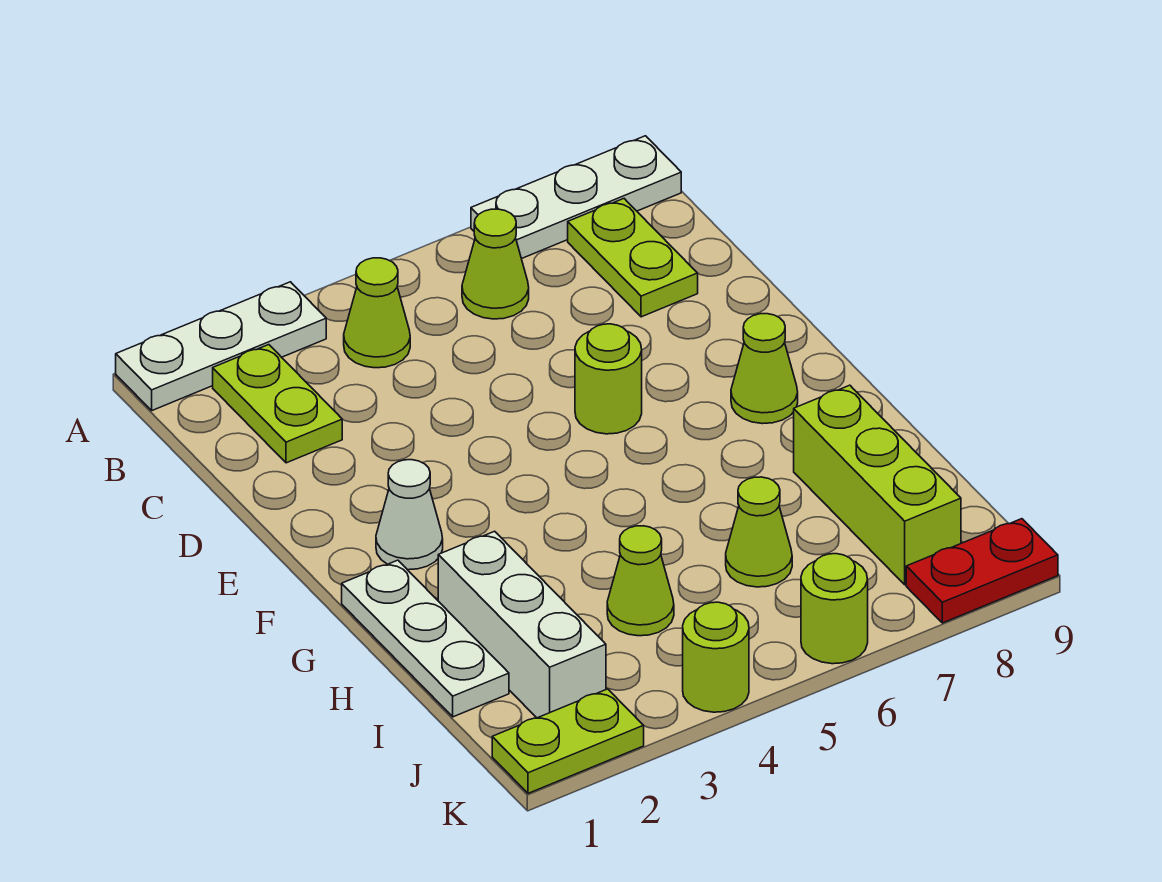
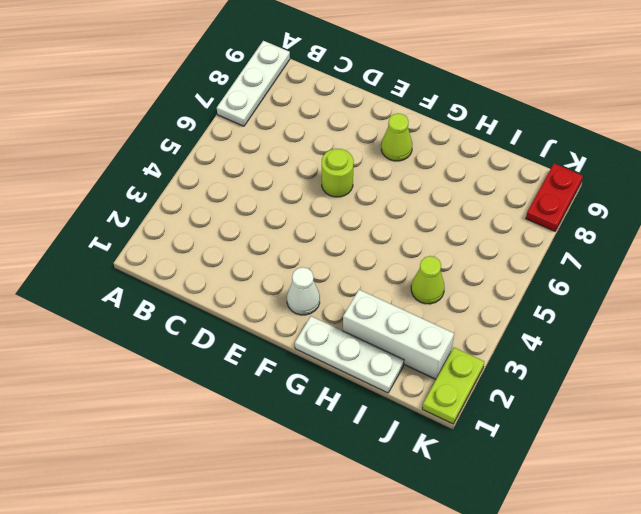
none -> white plate A1:A3 level 1
none -> lime plate B2:C2 level 1
none -> lime cone B4 level 1

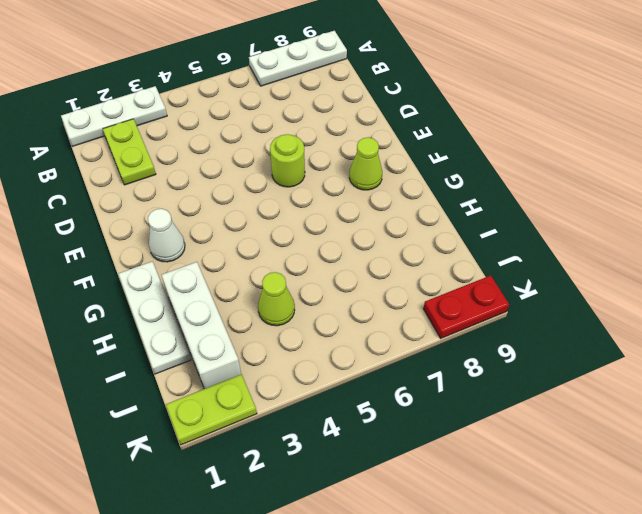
none -> lime cone B4 level 1
none -> lime cone B6 level 1
none -> lime plate B8:C8 level 1

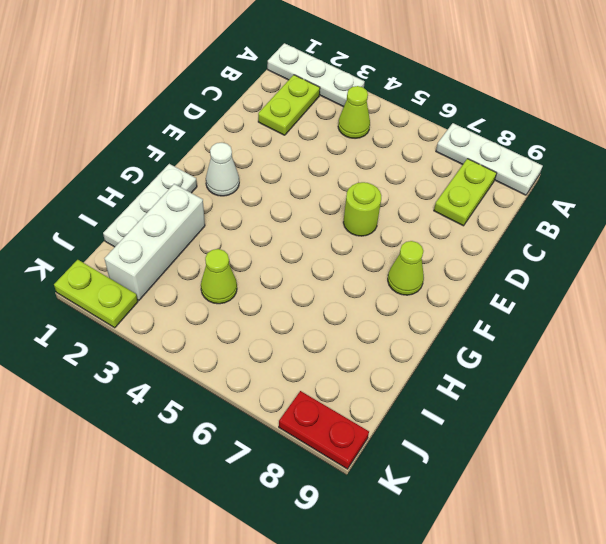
none -> lime cone B6 level 1
none -> lime brick H8:J8 level 1
none -> lime cone I6 level 1

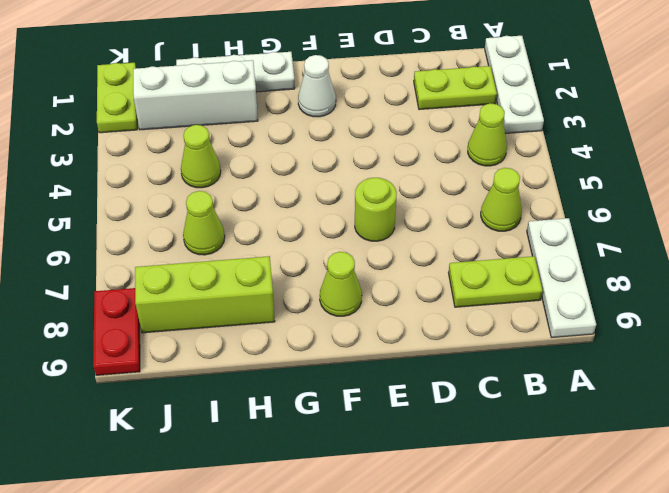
none -> lime round brick K4 level 1
none -> lime round brick K6 level 1

